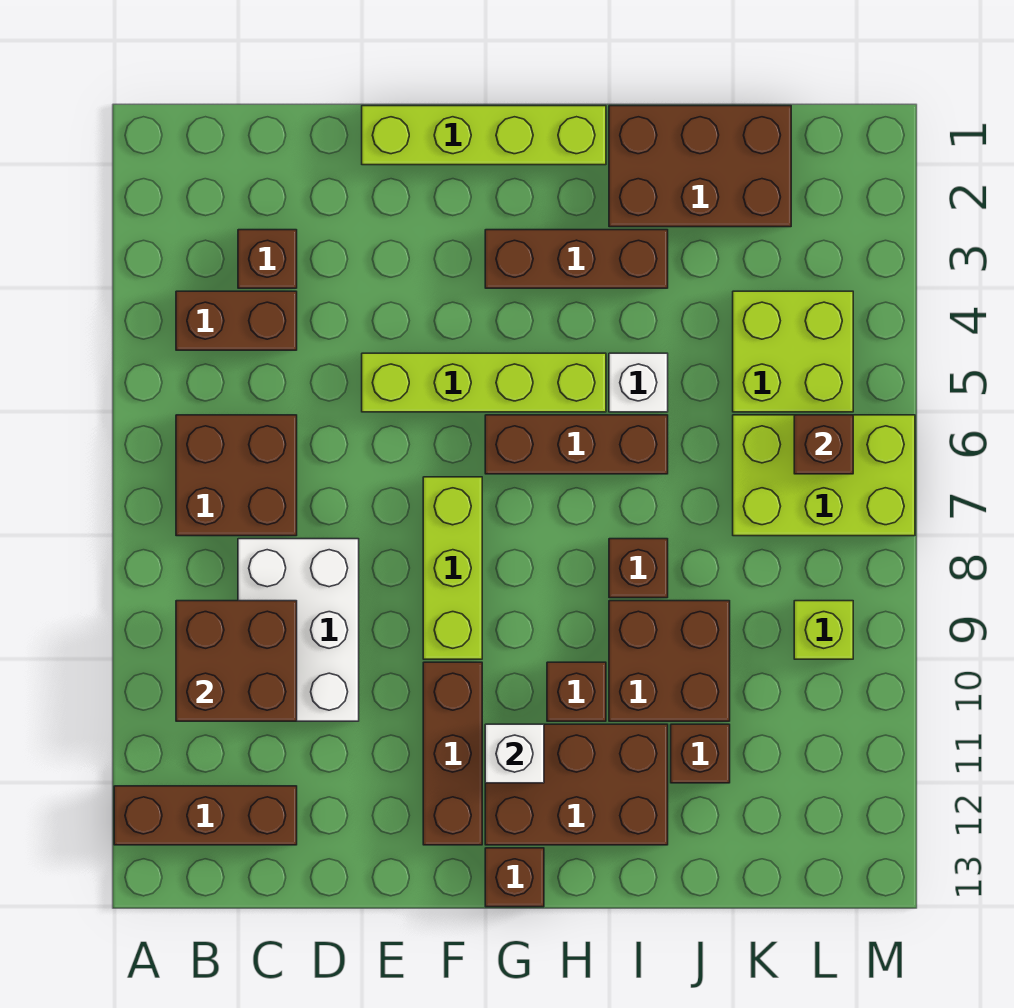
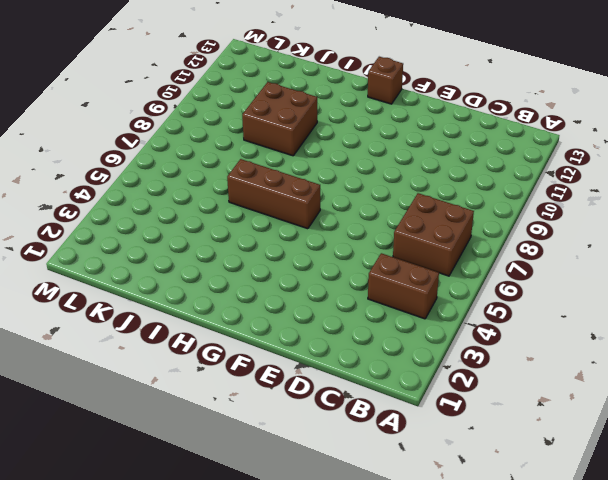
none -> brown brick A12:C12 level 1
none -> brown brick C3 level 1
none -> white brick C8:D10 level 1

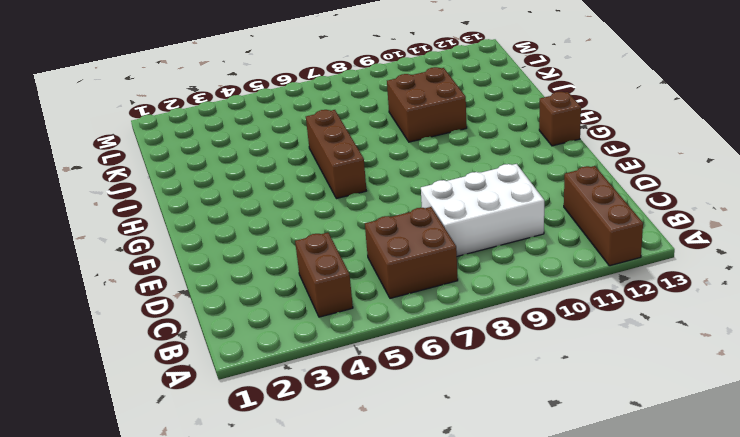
none -> brown brick C3 level 1
none -> lime brick E1:H1 level 1
none -> lime brick E5:H5 level 1

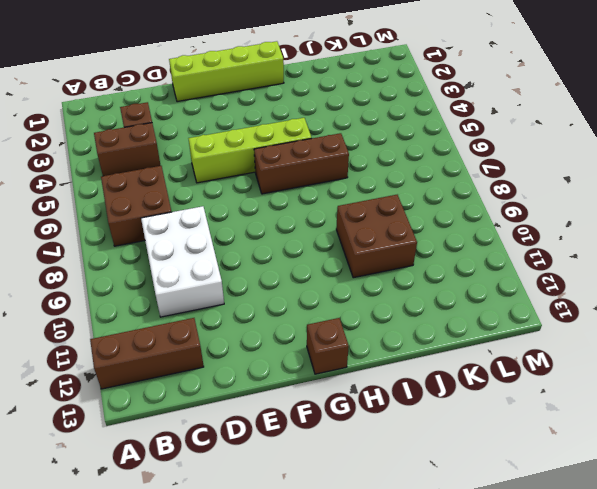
none -> lime brick F7:F9 level 1
none -> brown brick F10:F12 level 1
none -> brown brick G3:I3 level 1

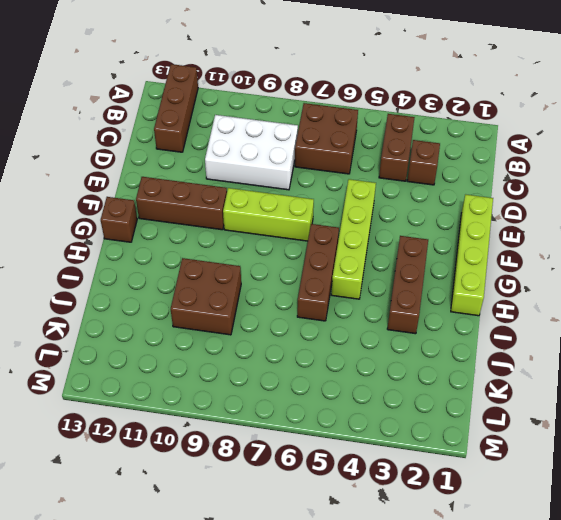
none -> brown brick G11:I12 level 1
none -> brown brick H10 level 1
none -> brown brick I1:K2 level 1

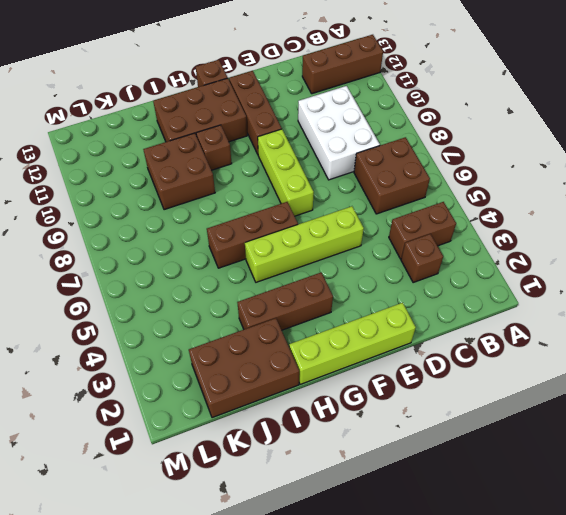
none -> white brick I5 level 1
none -> brown brick I8 level 1
none -> brown brick J11 level 1

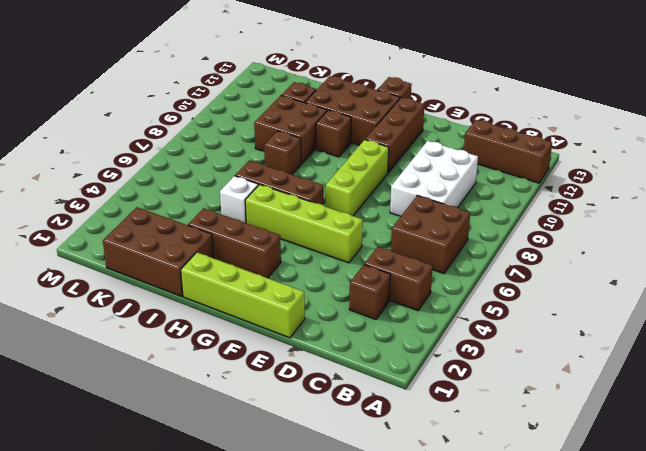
none -> lime brick K4:L5 level 1
none -> lime brick K6:M7 level 1
none -> lime brick L9 level 1

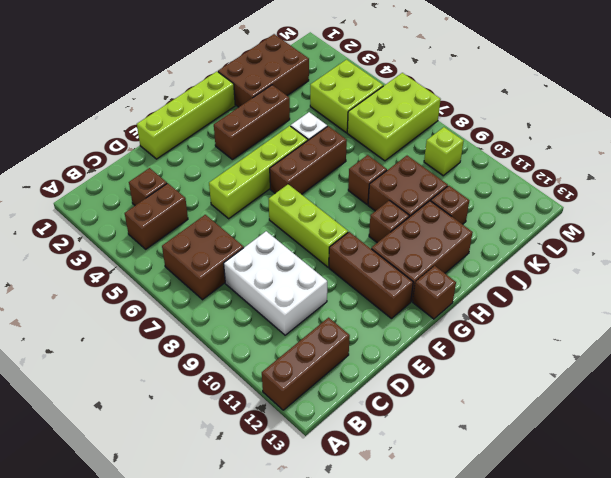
none -> brown brick B9:C10 level 2
none -> white brick G11 level 2
none -> brown brick L6 level 2

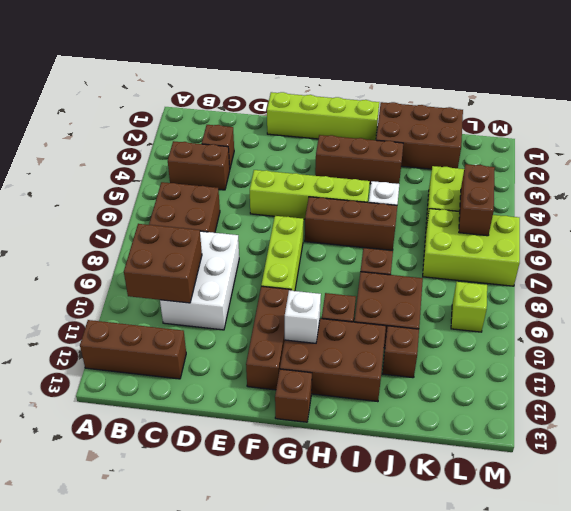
brown brick L5:L6 level 2 -> brown brick L6 level 2

